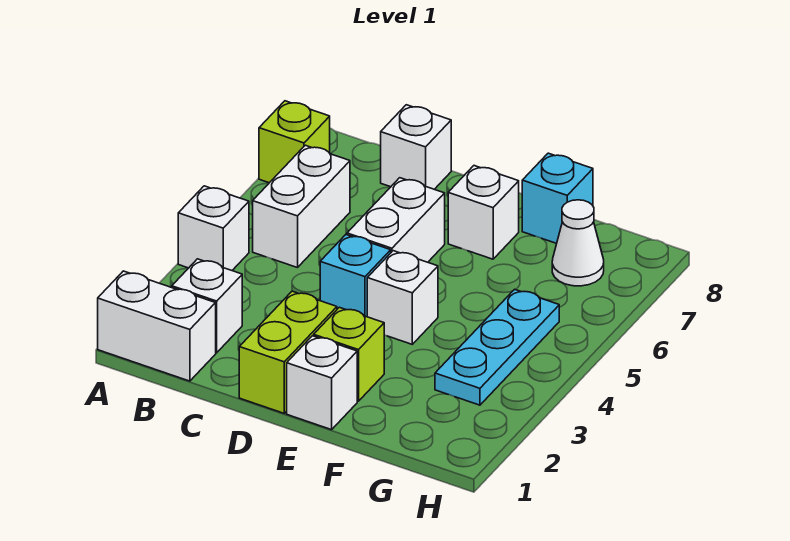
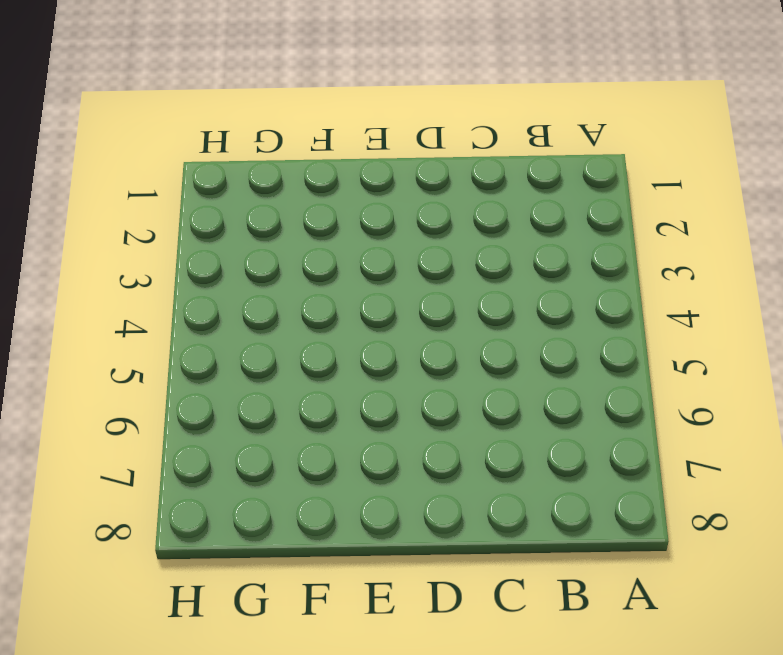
none -> white brick A1:B1 level 1
none -> white brick A4 level 1
none -> lime brick A7 level 1

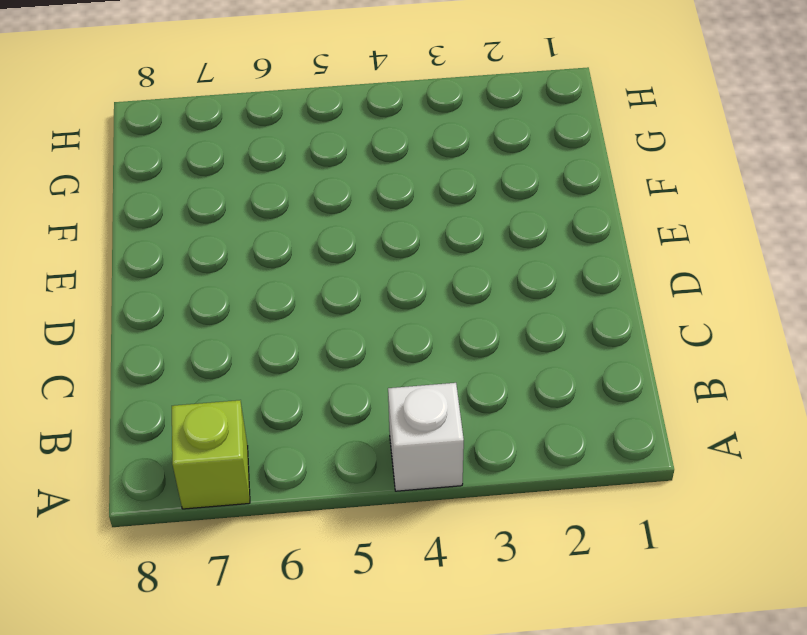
none -> white brick A1:B1 level 1
none -> white brick B2 level 1
none -> white brick B5:B6 level 1

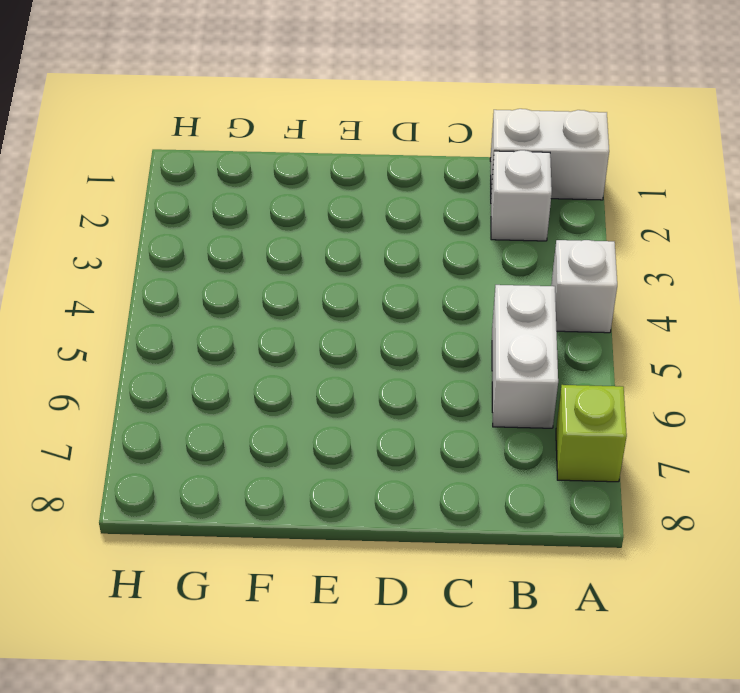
none -> white brick C8 level 1
none -> lime brick D1:D2 level 1
none -> cyan brick D4 level 1

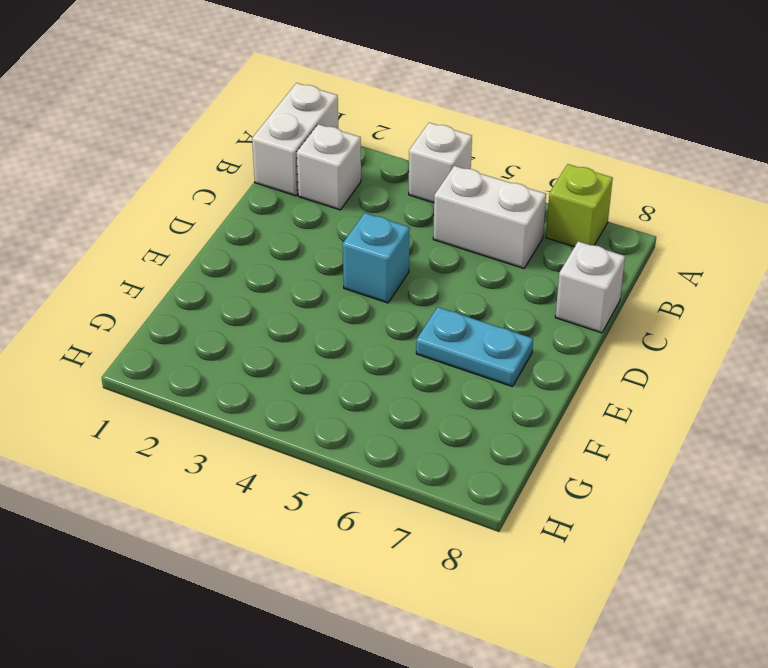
cyan plate E6:E7 level 1 -> white brick E7 level 1
none -> lime brick D1:D2 level 1
none -> white brick D5:D6 level 1
none -> white brick E1 level 1

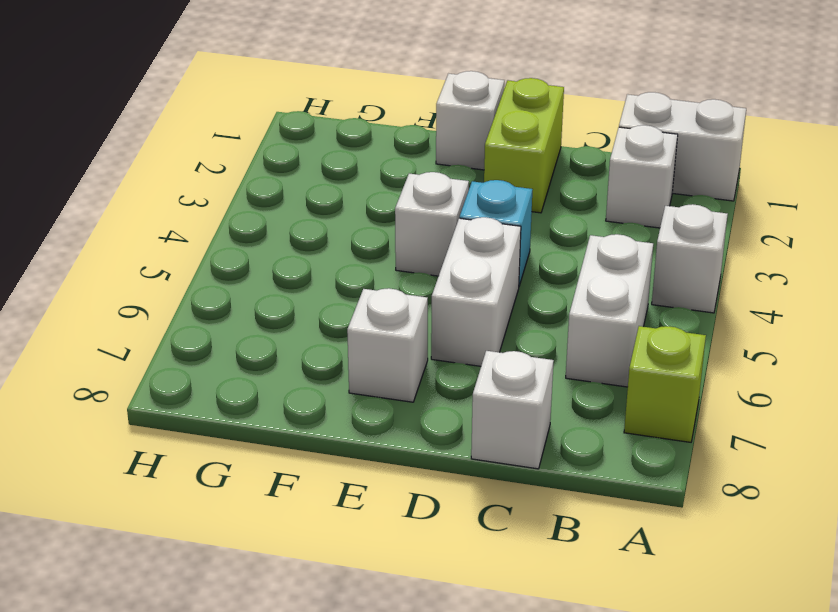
none -> lime brick E2 level 1
none -> cyan brick F8 level 1
none -> cyan plate G3:G5 level 1

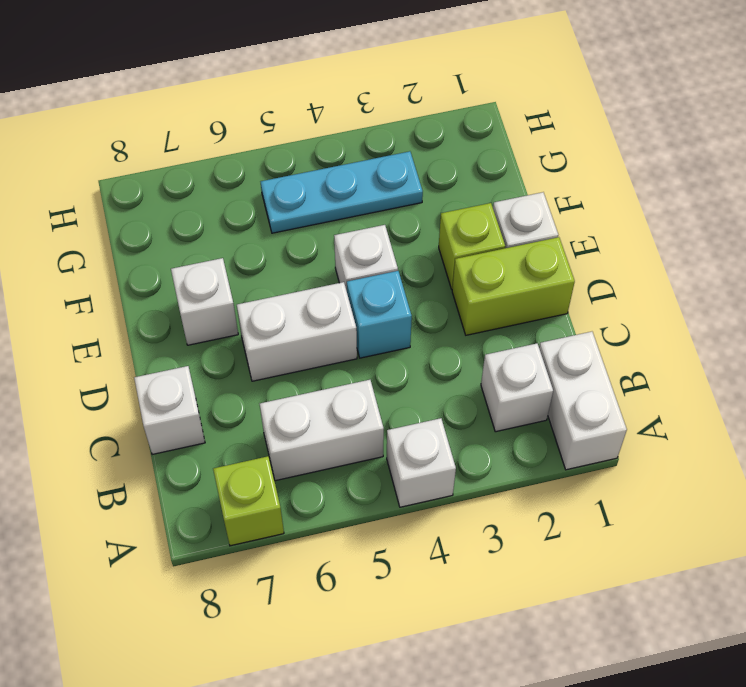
none -> cyan brick F8 level 1
none -> white cone G7 level 1

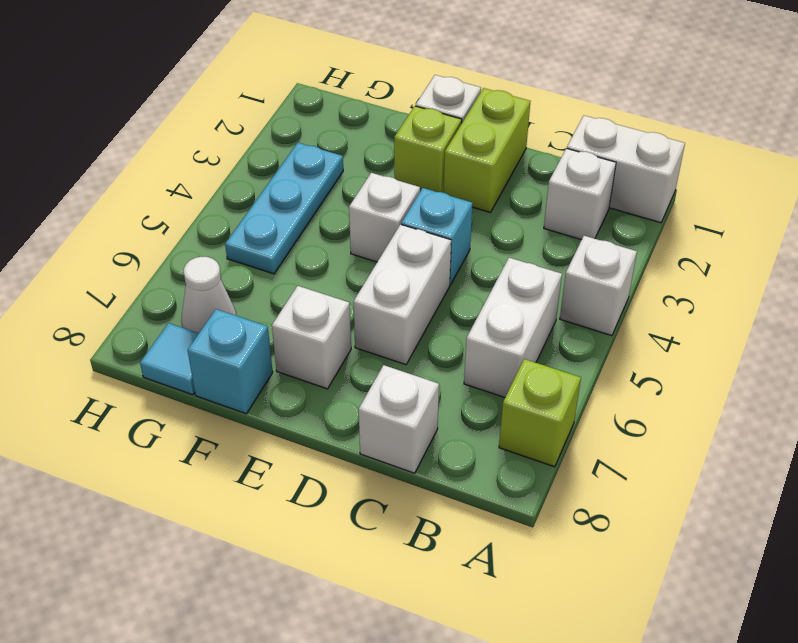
cyan tile G8 level 1 -> none

